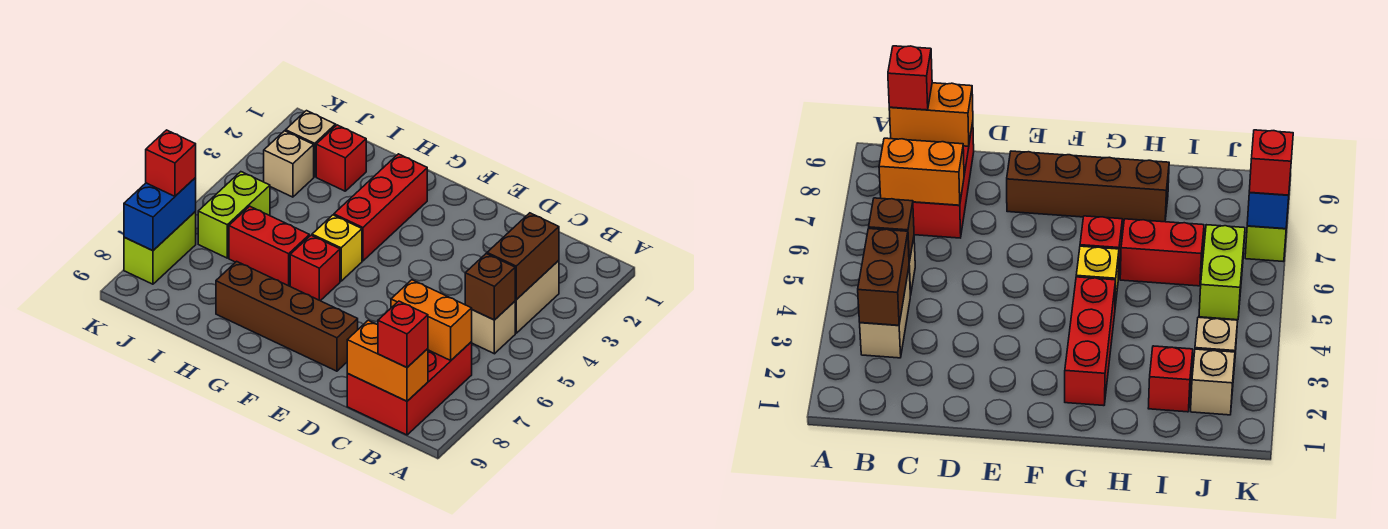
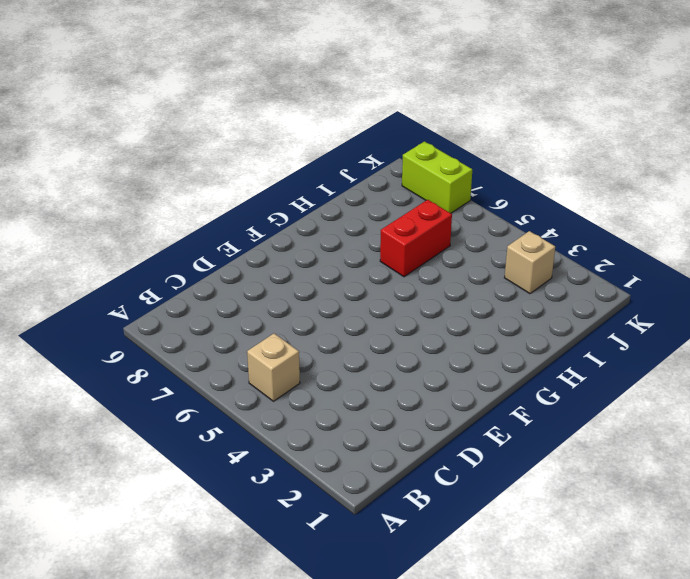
none -> tan brick B3:B4 level 1
none -> red brick B7:C9 level 1
none -> brown brick E8:H8 level 1

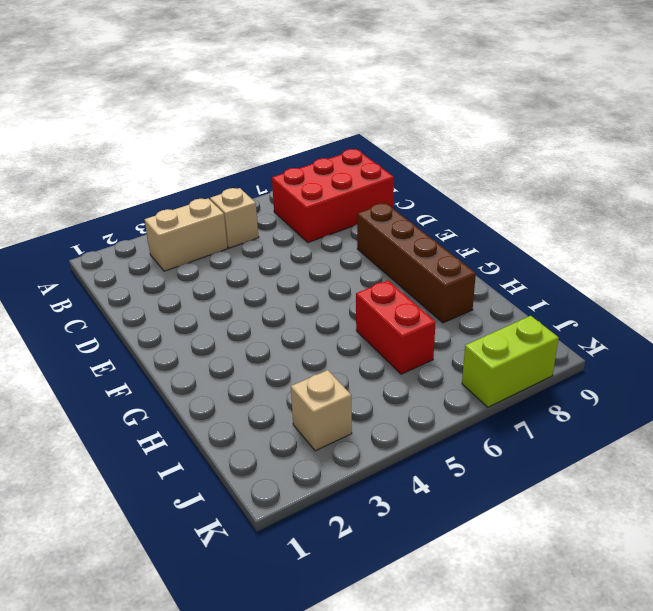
none -> red brick G2:G4 level 1
none -> yellow brick G5 level 1
none -> red brick G6 level 1

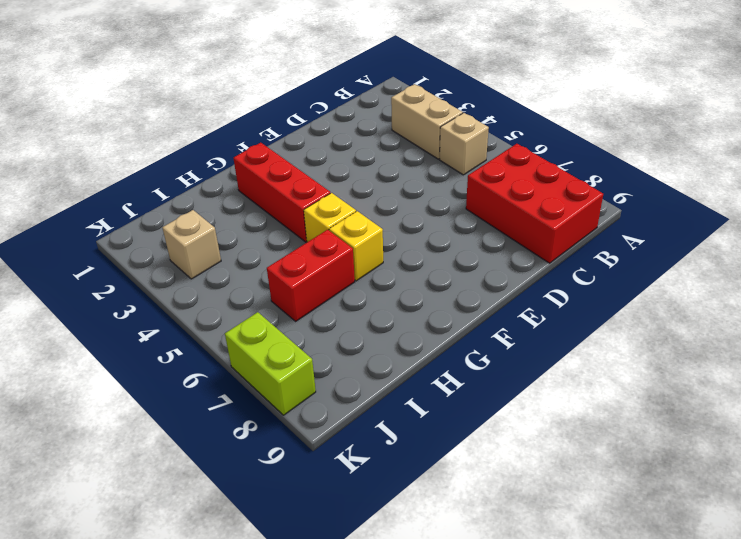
yellow brick G6 level 1 -> red brick G6 level 1
none -> brown brick E8:H8 level 1
none -> red brick I2 level 1
none -> tan brick J2 level 1

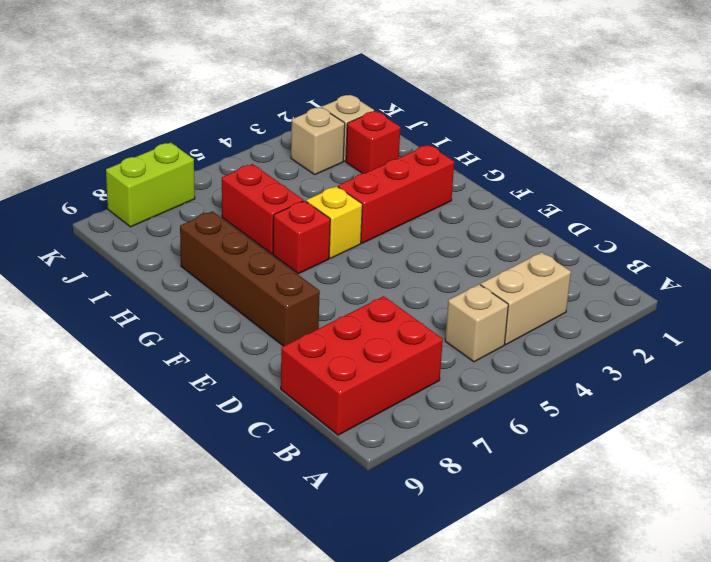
none -> lime brick J5:J6 level 1
none -> brown brick B3:B4 level 2
none -> brown brick B5 level 2

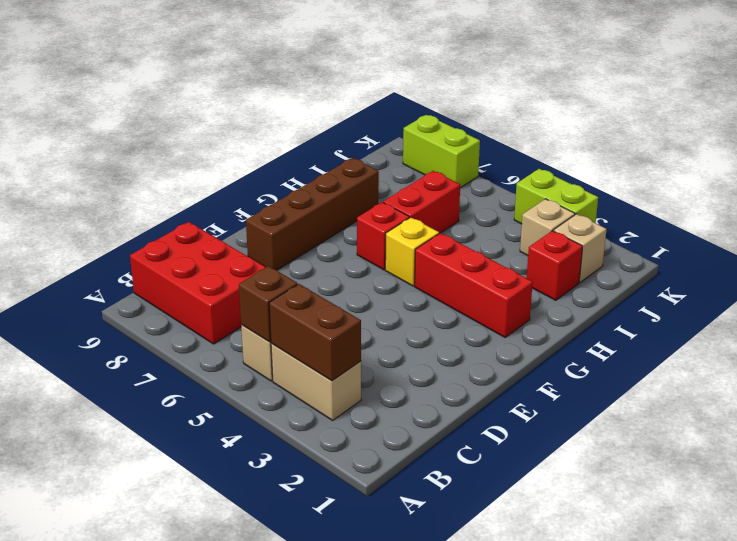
lime brick K3:K4 level 1 -> lime brick J5:J6 level 1
none -> orange brick B7:C7 level 2
none -> orange brick B9:C9 level 2
none -> blue brick K7:K8 level 2

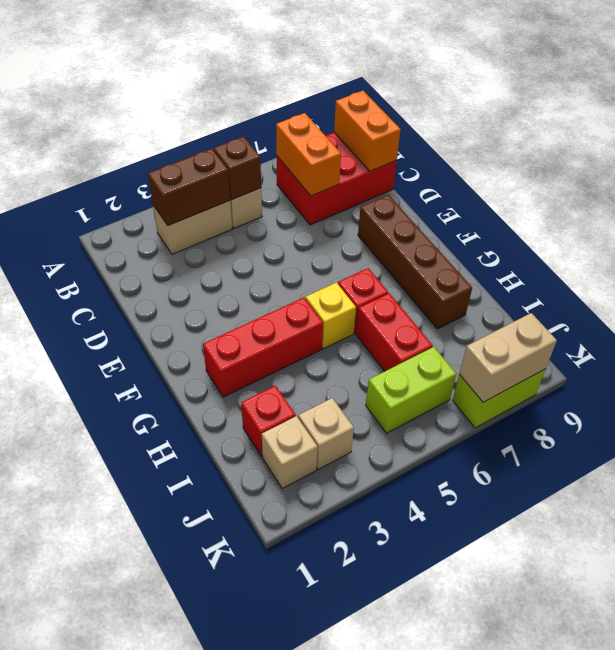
tan brick K7:K8 level 2 -> blue brick K7:K8 level 2
none -> red brick B9 level 3
none -> red brick K7 level 3

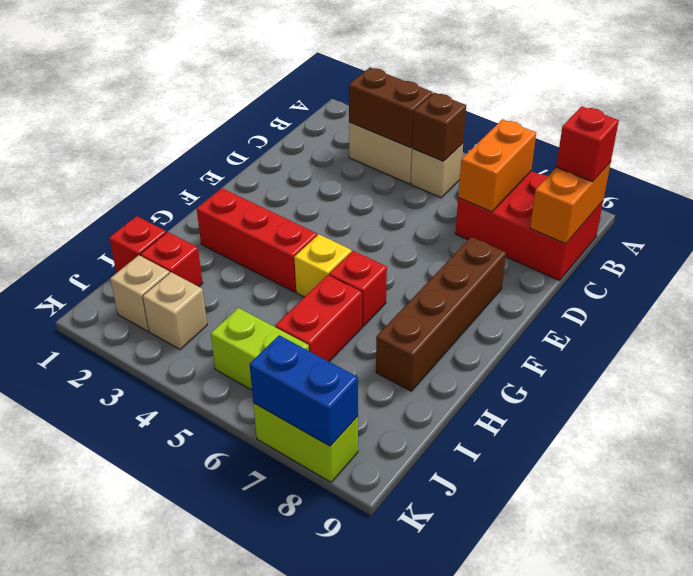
red brick I1 level 1 -> red brick K7 level 3

